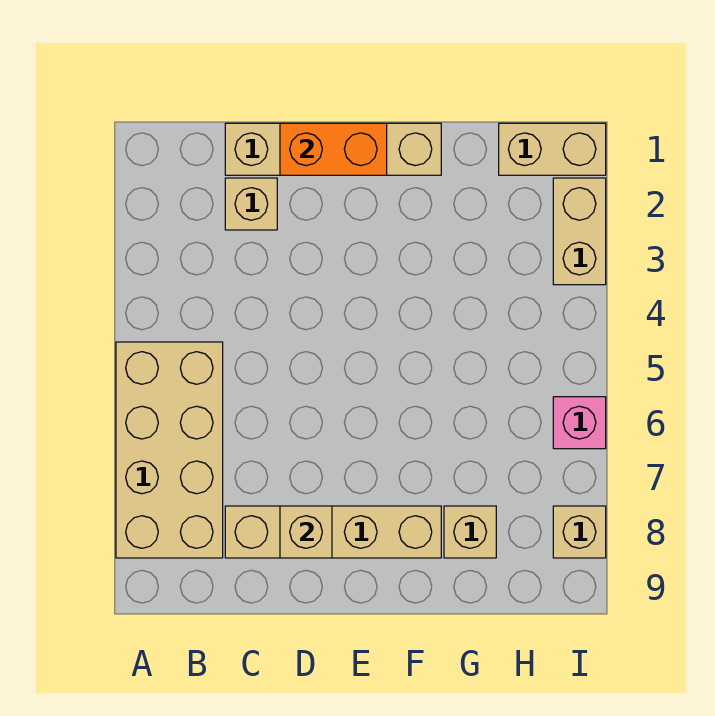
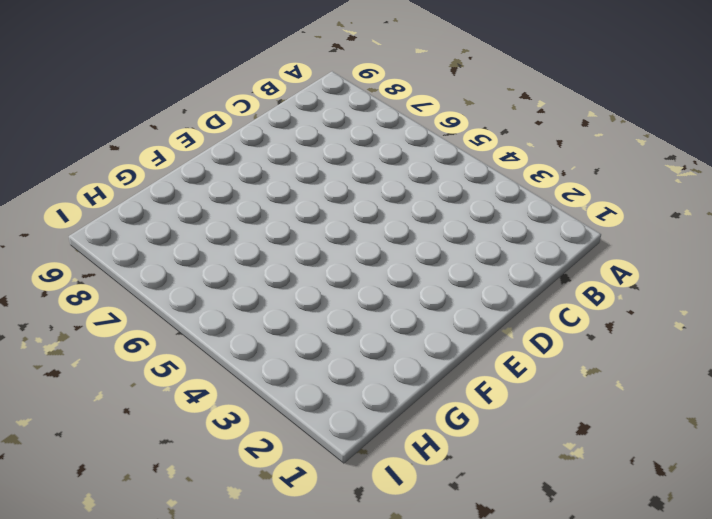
none -> tan brick A5:B8 level 1
none -> tan brick C1:F1 level 1

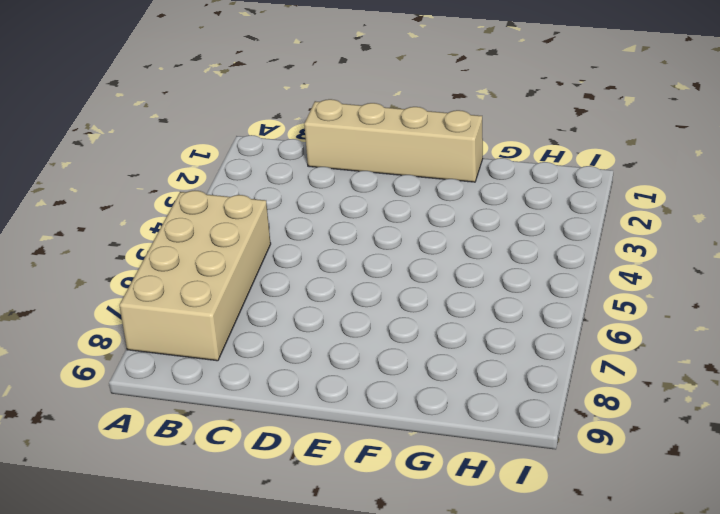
none -> tan brick C2 level 1
none -> tan brick C8:F8 level 1

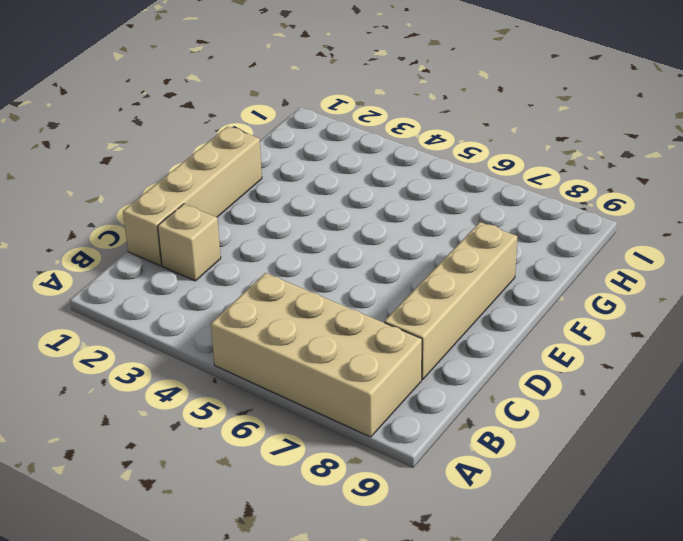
none -> tan brick G8 level 1
none -> tan brick H1:I1 level 1

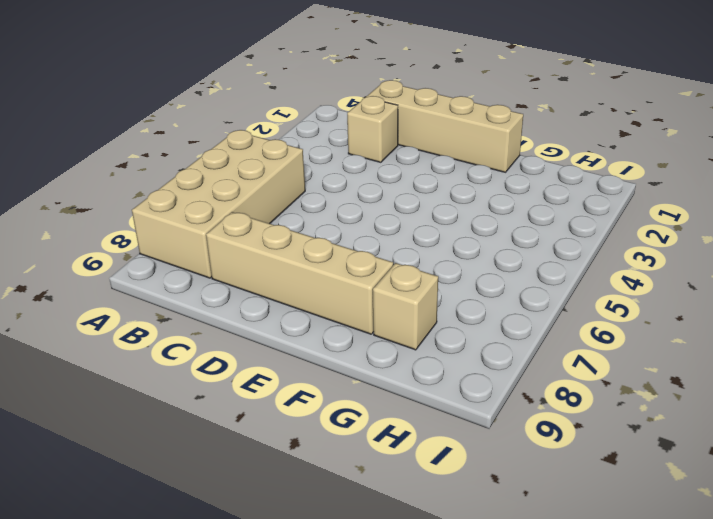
none -> tan brick H1:I1 level 1
none -> tan brick I2:I3 level 1

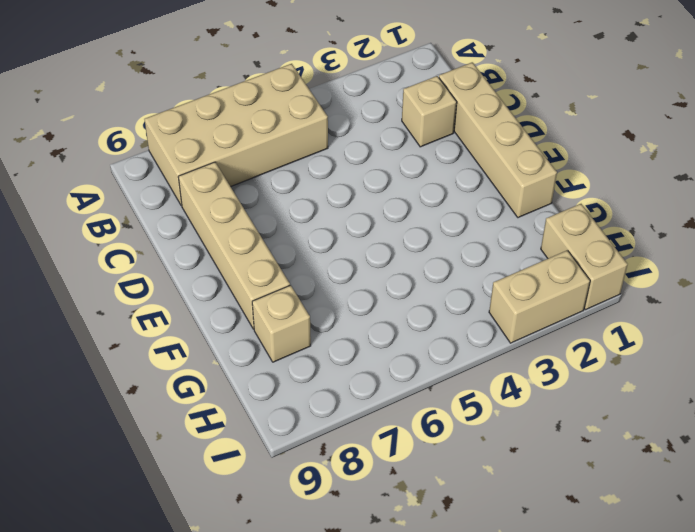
none -> pink brick I6 level 1
none -> tan brick I8 level 1

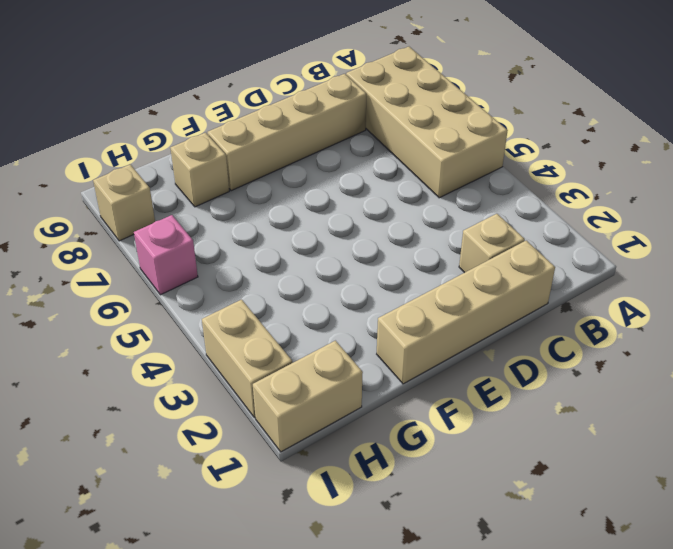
none -> orange brick D1:E1 level 2
none -> tan brick D8 level 2

